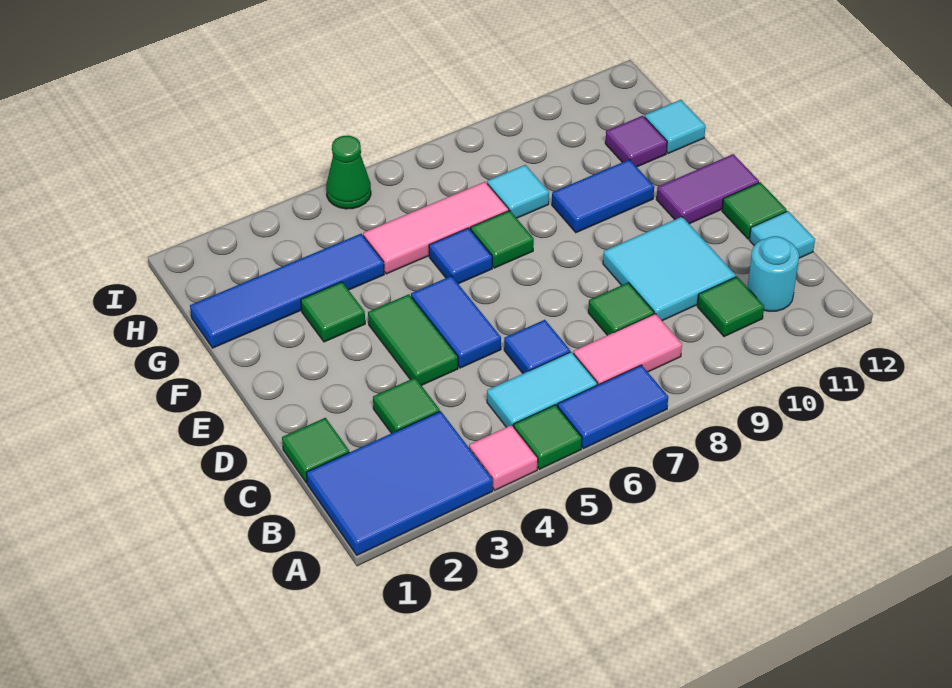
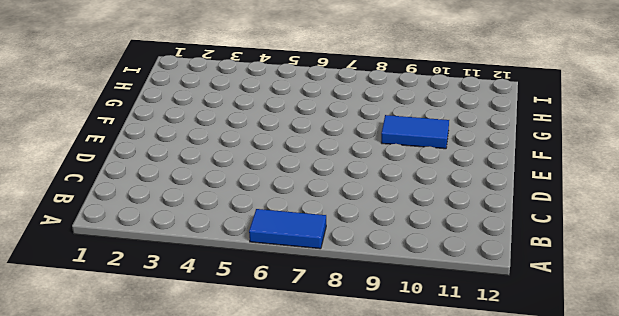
none -> blue tile A1:B3 level 1
none -> pink tile A4 level 1
none -> green tile A5 level 1

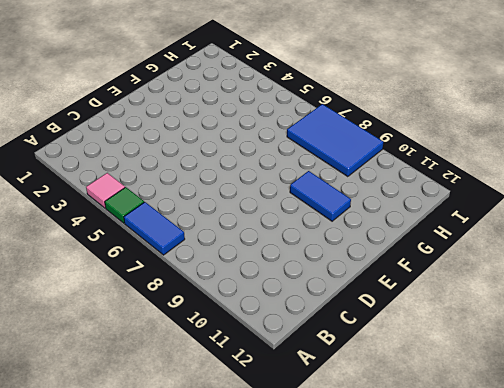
blue tile H7:I9 level 1 -> blue tile A1:B3 level 1
none -> cyan tile B5:B6 level 1
none -> pink tile B7:B8 level 1
none -> green tile B10 level 1

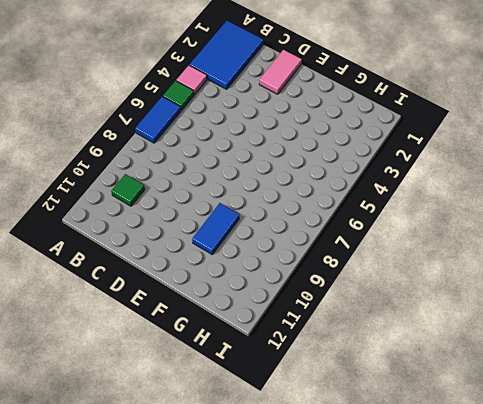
pink tile D1:D2 level 1 -> pink tile B7:B8 level 1
none -> cyan tile B5:B6 level 1
none -> cyan round brick B11 level 1
none -> green tile C1 level 1

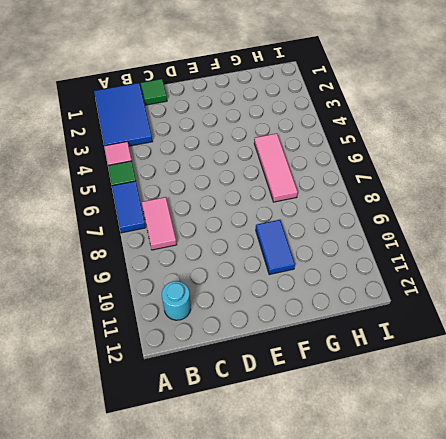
none -> cyan tile B5:B6 level 1
none -> green tile B10 level 1
none -> green tile C3 level 1

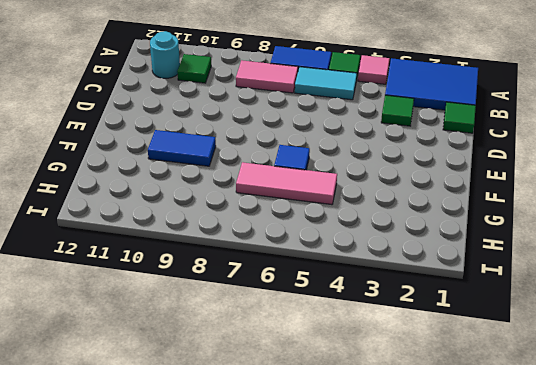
none -> blue tile C6 level 1
none -> green tile C8 level 1
none -> cyan tile C9:D10 level 1

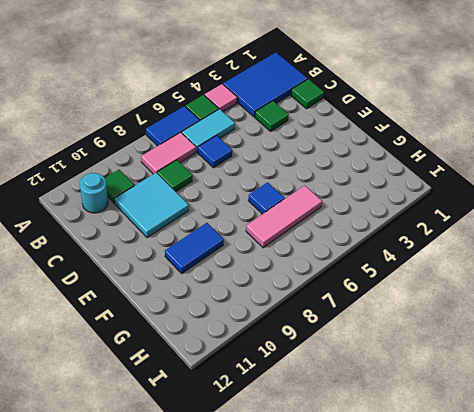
none -> cyan tile C12 level 1
none -> green tile D4:E4 level 1
none -> blue tile D5:E5 level 1

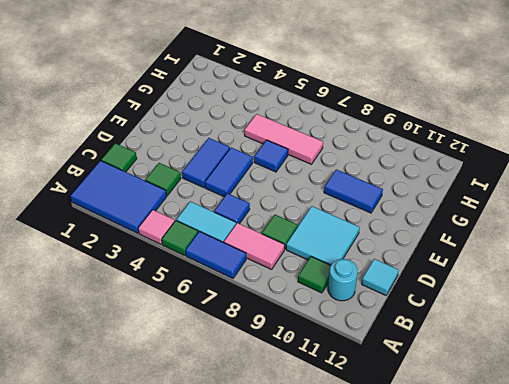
blue tile D4:E4 level 1 -> green tile D4:E4 level 1
none -> green tile D12 level 1
none -> purple tile E11:E12 level 1
none -> green tile F3 level 1

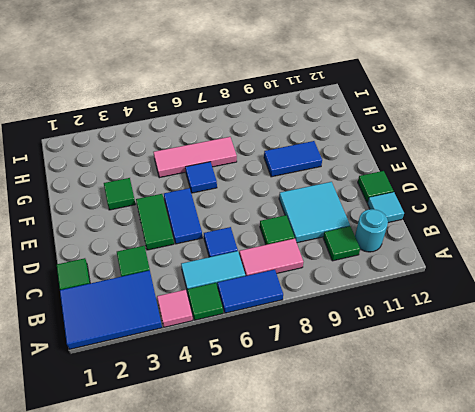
none -> purple tile E11:E12 level 1
none -> green tile F7 level 1
none -> blue tile G1:G4 level 1

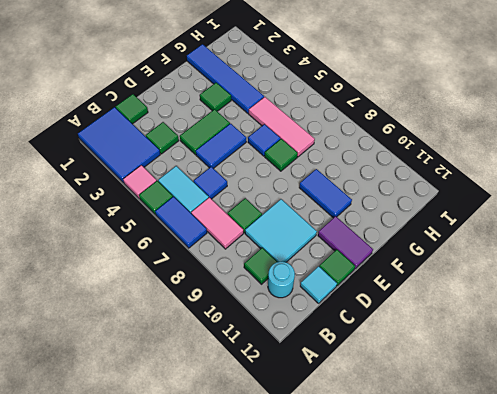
none -> cyan tile G8 level 1
none -> purple tile G11 level 1
none -> cyan tile G12 level 1

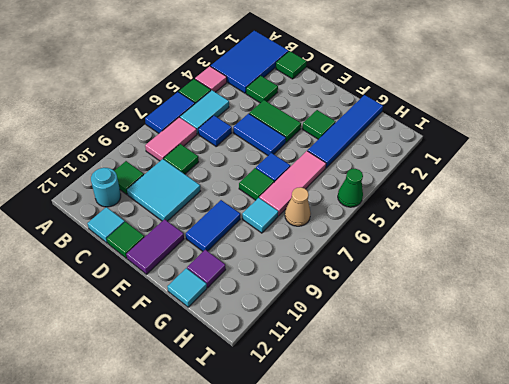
tan cone H7 level 1 -> none

